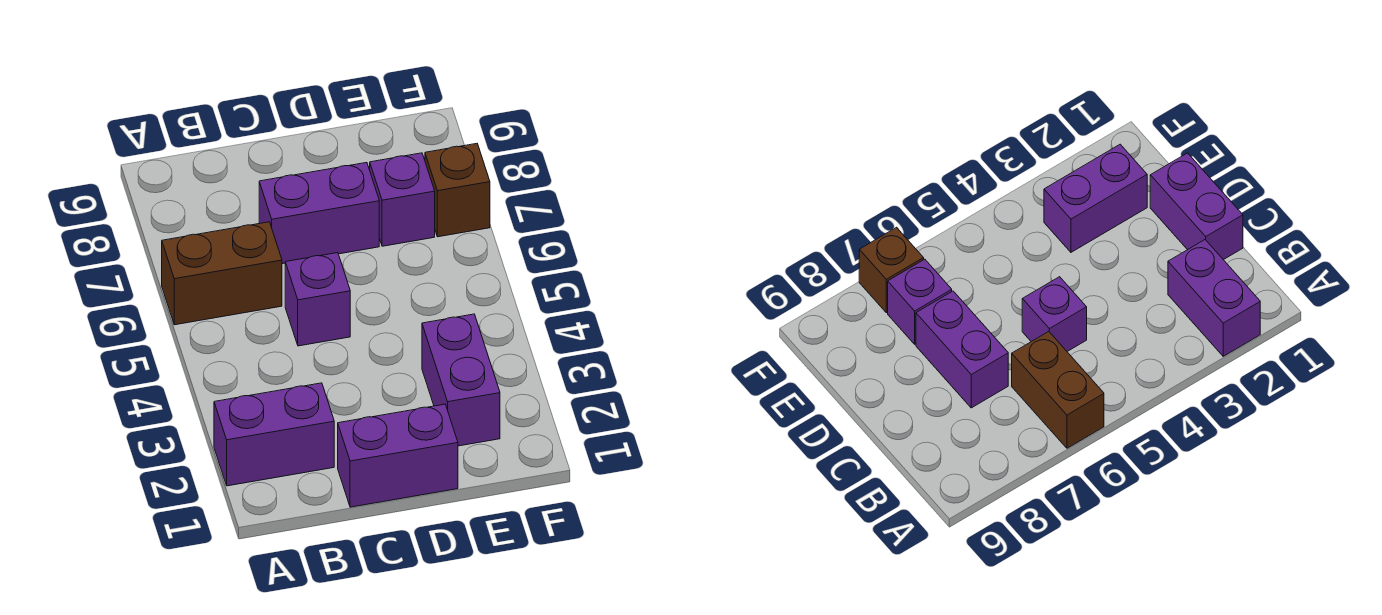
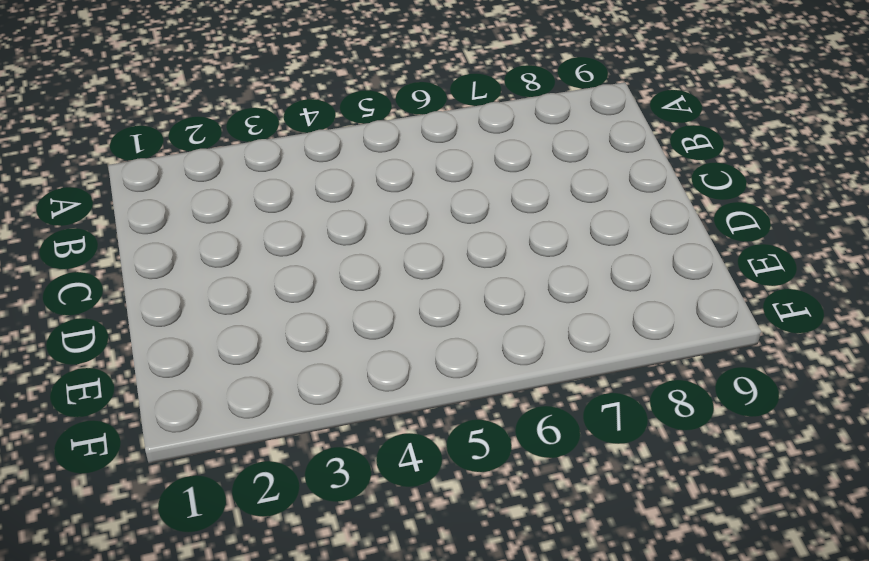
none -> purple brick A2:B2 level 1
none -> brown brick A6:B6 level 1

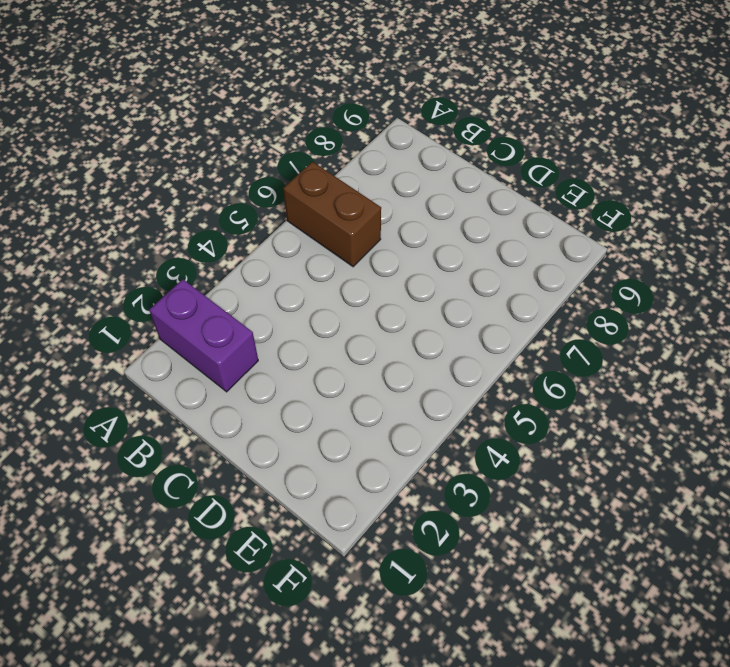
none -> purple brick C1:D1 level 1
none -> purple brick C5 level 1

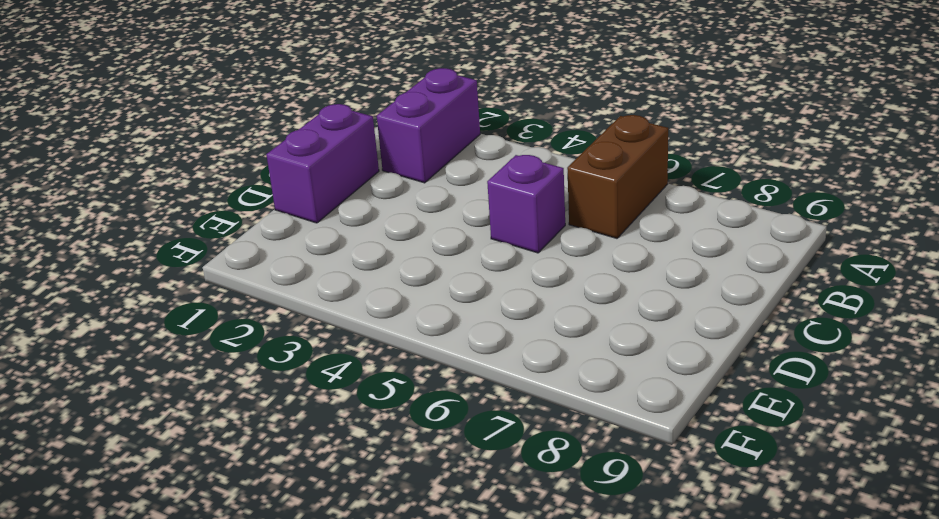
none -> purple brick C7:D7 level 1
none -> purple brick E2:E3 level 1

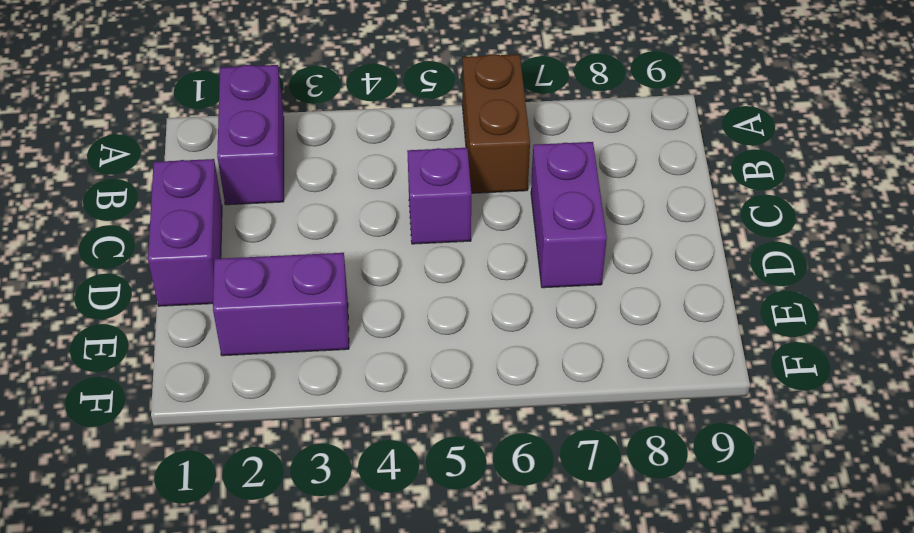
none -> purple brick E7 level 1
none -> brown brick F7 level 1

